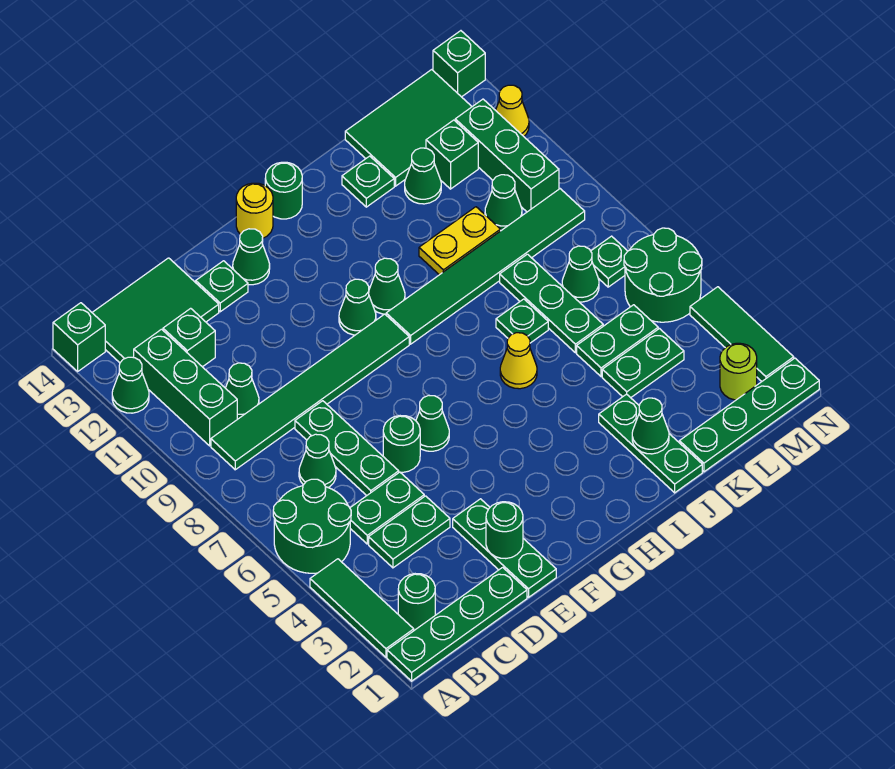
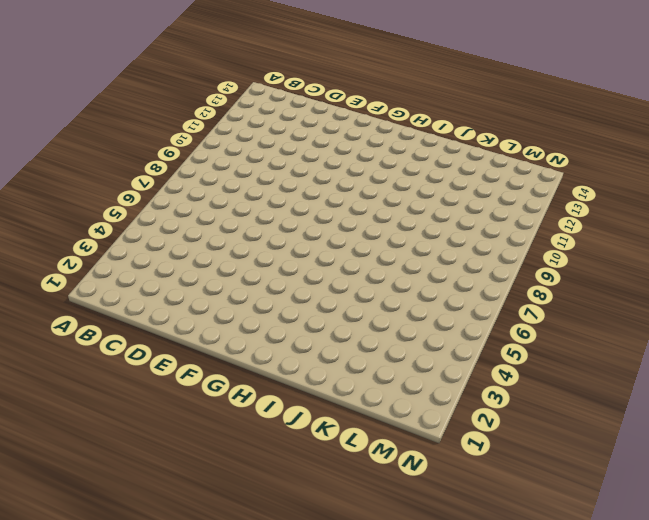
none -> green plate A1:D1 level 1
none -> green tile A2:A4 level 1
none -> green round brick A5:B6 level 1
none -> green cone A12 level 1

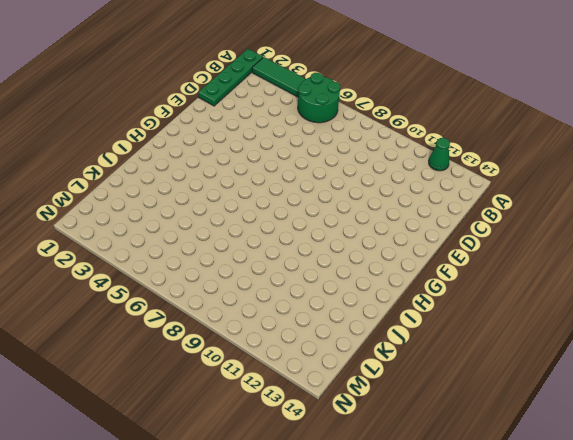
none -> green brick A14 level 1
none -> green round brick B2 level 1
none -> green tile B9:G9 level 1
none -> green brick B10:B12 level 1

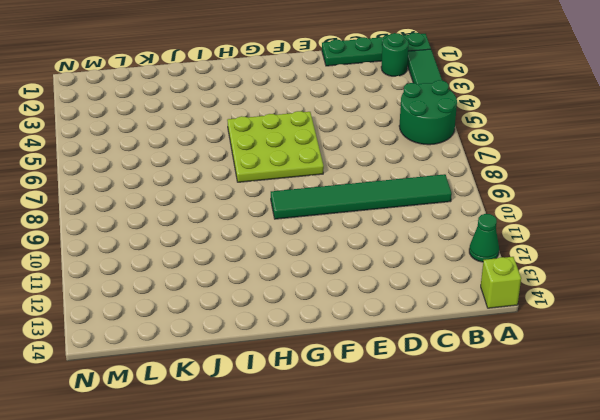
lime brick A14 level 1 -> green brick A14 level 1
lime plate F5:H7 level 1 -> green cone F6 level 1
none -> green brick B10:B12 level 1
none -> green tile B13:D14 level 1
none -> green plate C4:D4 level 1
none -> green plate C5:D5 level 1

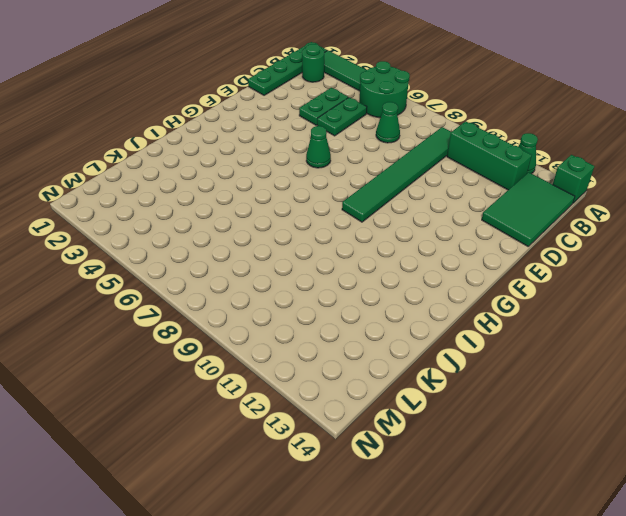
none -> green cone C10 level 1
none -> green brick C12 level 1
none -> green plate D6:D8 level 1
none -> green plate E1:E3 level 1

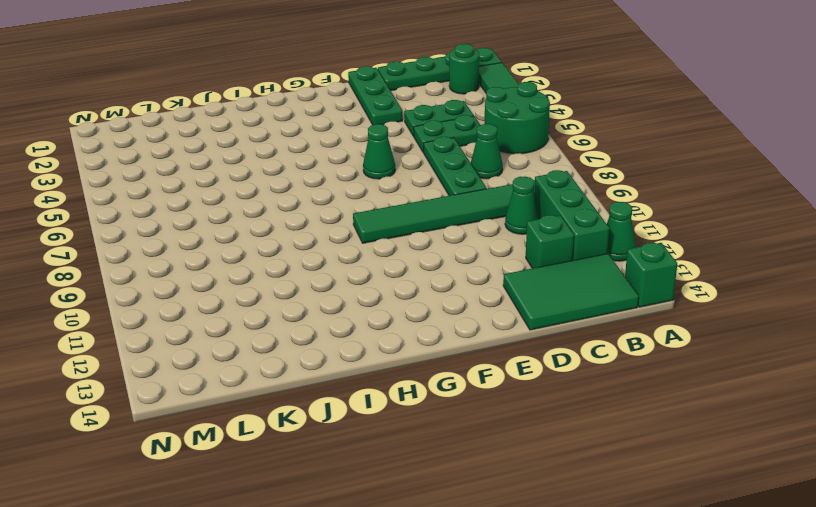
none -> green round brick E6 level 1
none -> green plate E13 level 1
none -> green cone F13 level 1
none -> green cone G10 level 1

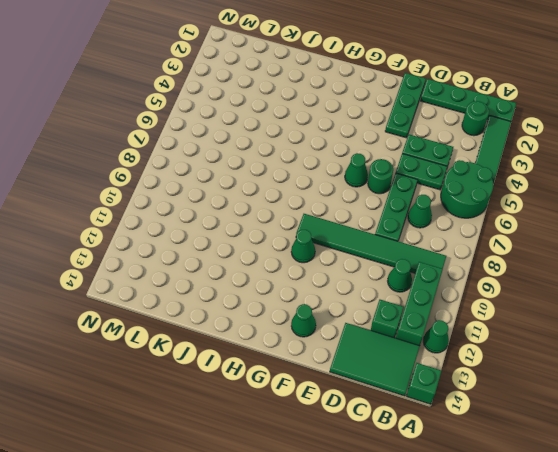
none -> green plate E13 level 1
none -> yellow round brick G14 level 1
none -> green tile H9:M9 level 1
none -> green cone H10 level 1

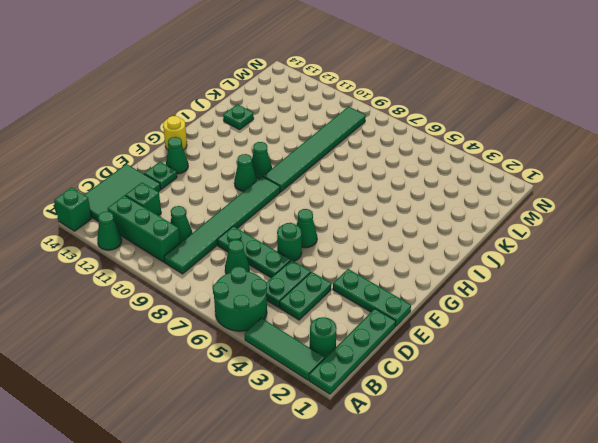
none -> green round brick H14 level 1
none -> yellow cone I6 level 1
none -> green plate J1:J3 level 1
none -> green plate J7 level 1

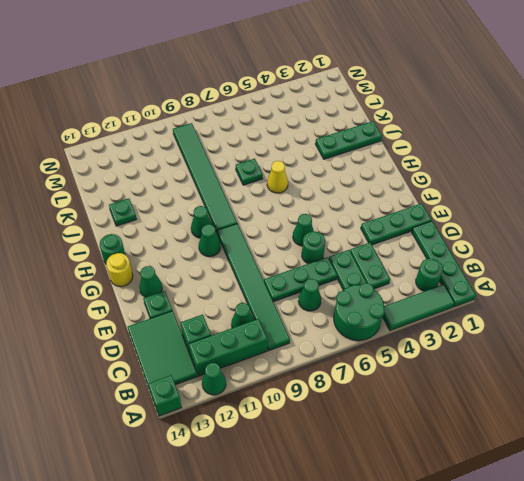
none -> yellow plate J10:K10 level 1
none -> green plate K1:N1 level 1
none -> green plate K4:L4 level 1
none -> green plate K5:L5 level 1

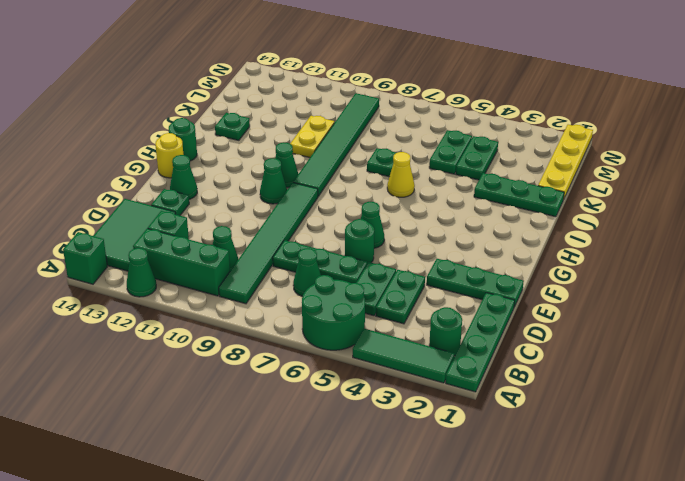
yellow plate K1:N1 level 1 -> green plate K1:N1 level 1
none -> green plate K6:K8 level 1
none -> green cone K12 level 1
none -> green tile K13:M14 level 1
none -> green cone L7 level 1

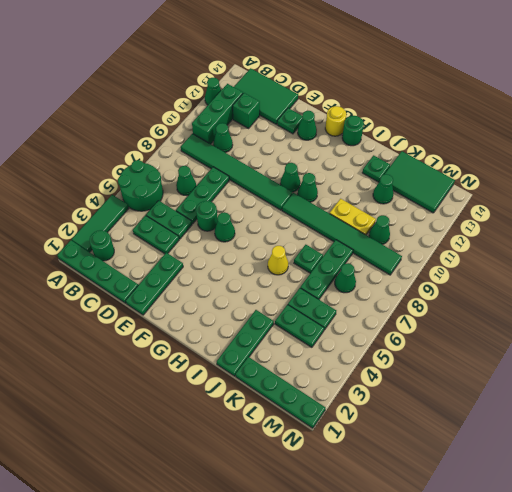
none -> green brick A14 level 1
none -> green brick L12 level 1
none -> lime round brick M2 level 1
none -> green round brick M5:N6 level 1

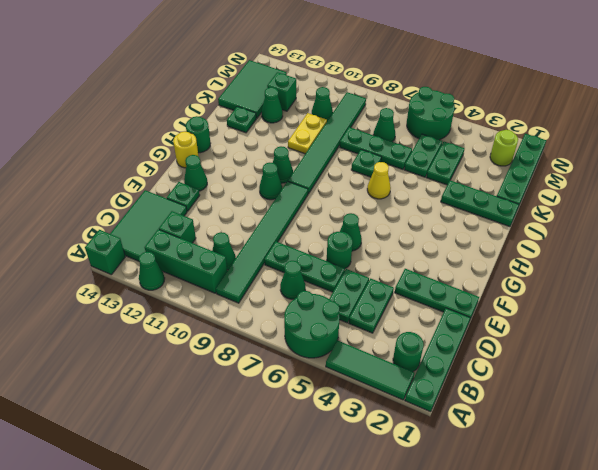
none -> green plate M7 level 1
none -> green brick M10:M12 level 1
none -> green tile N2:N4 level 1
none -> yellow cone N12 level 1

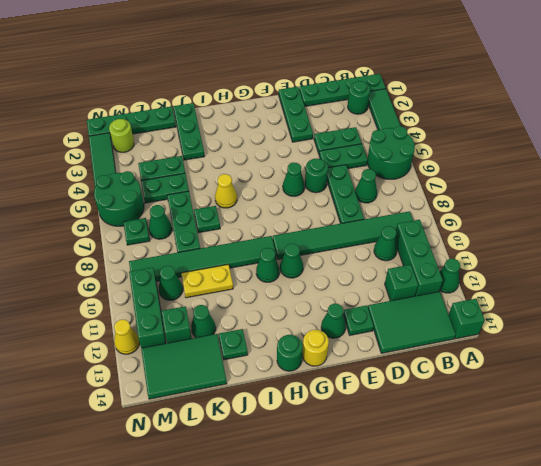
none -> green brick N14 level 1
none -> green round brick E2 level 2
none -> green cone J2 level 2

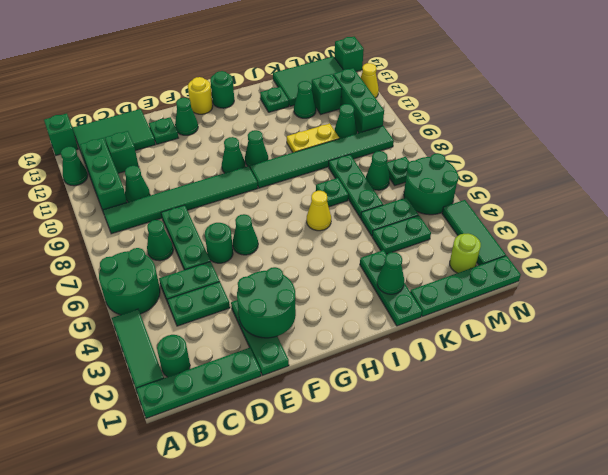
green round brick E2:F3 level 2 -> green round brick E2 level 2

